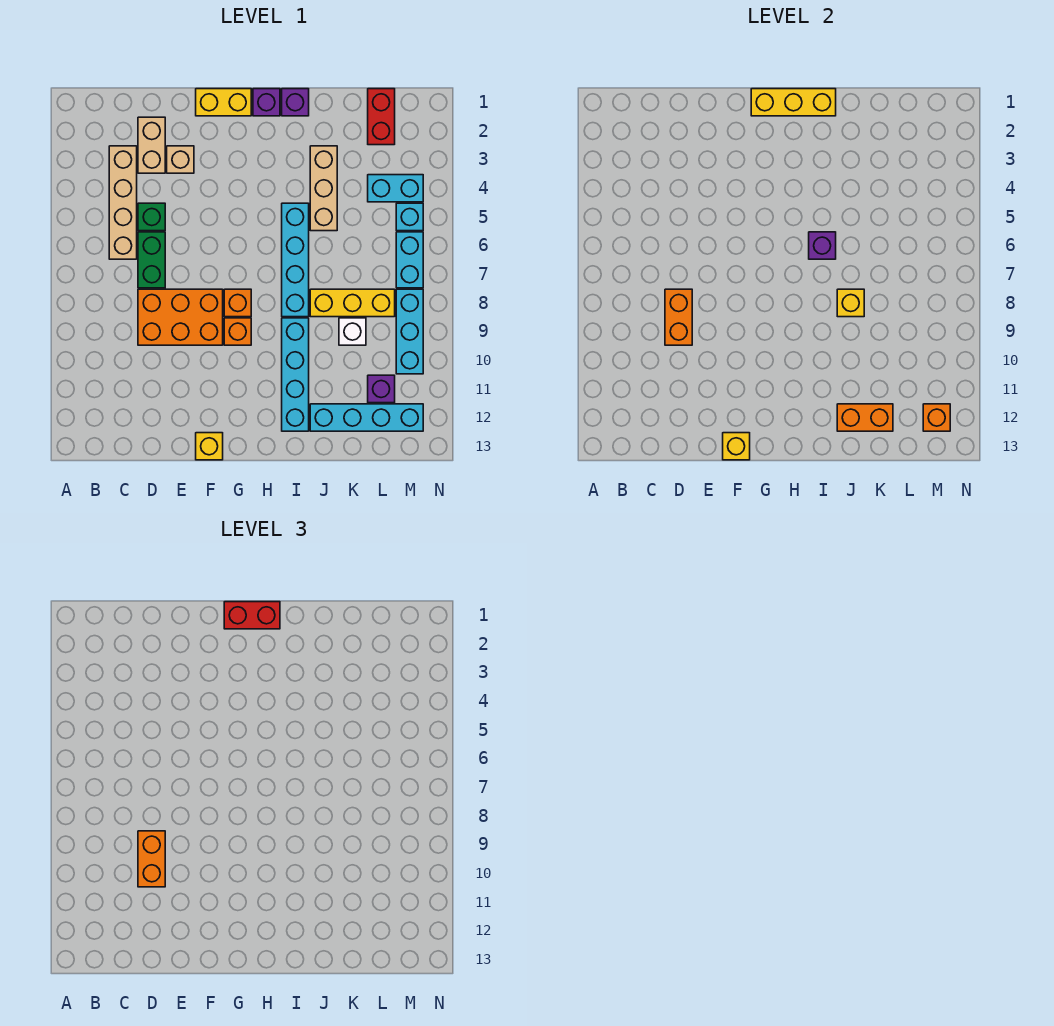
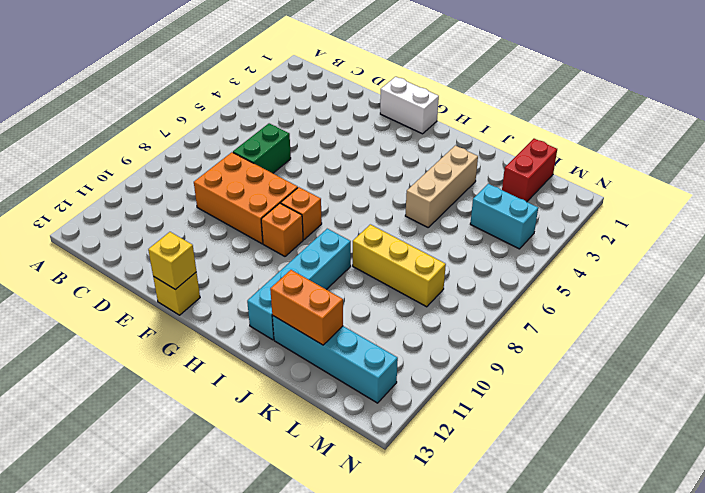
white brick F1:G1 level 1 -> yellow brick F1:G1 level 1
none -> tan brick C3:C6 level 1
none -> tan brick D2:D3 level 1
none -> green brick D5 level 1
none -> tan brick E3 level 1

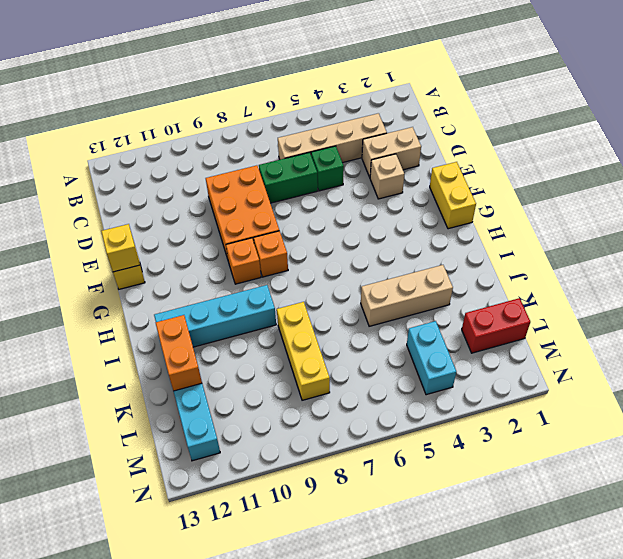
none -> purple brick H1 level 1
none -> purple brick I1 level 1
none -> cyan brick I5:I8 level 1
none -> white brick K9 level 1

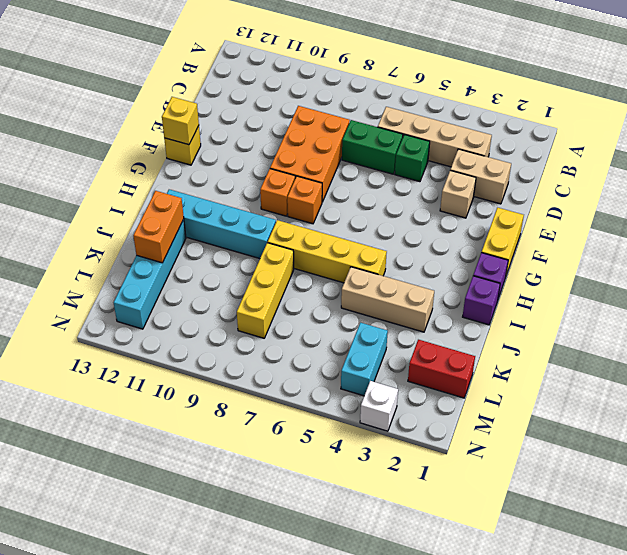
yellow brick I5:I8 level 1 -> cyan brick I5:I8 level 1
white brick N3 level 1 -> white brick K9 level 1
none -> purple brick L11 level 1
none -> cyan brick M5 level 1
none -> cyan brick M6:M7 level 1
none -> cyan brick M8:M10 level 1

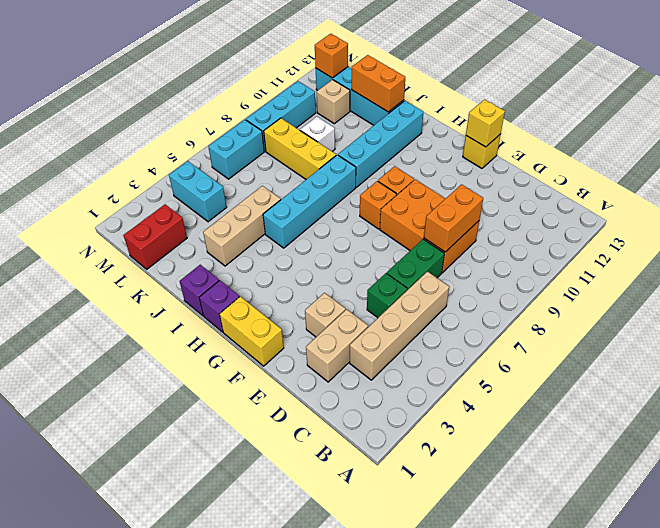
tan brick L11 level 1 -> purple brick L11 level 1
none -> cyan brick M5 level 1
none -> yellow brick G1:I1 level 2
none -> purple brick I6 level 2
none -> yellow brick J8 level 2

